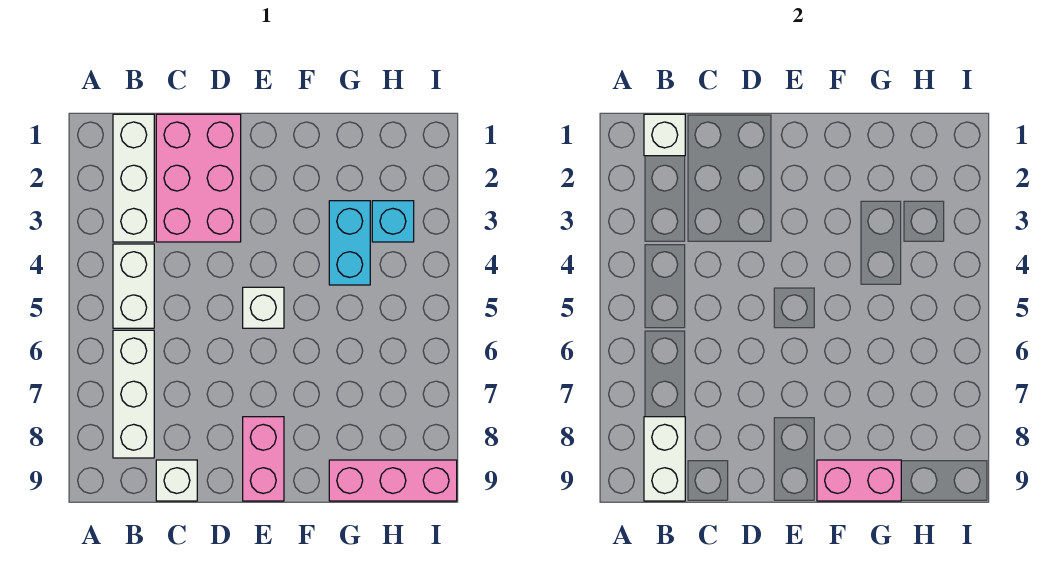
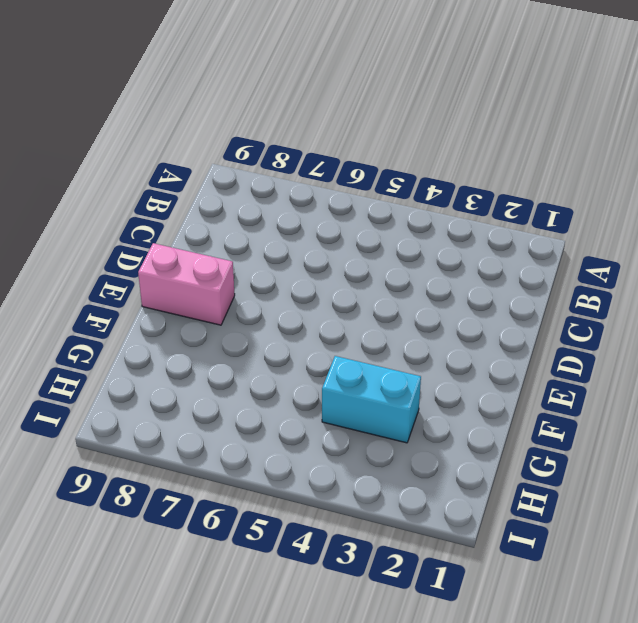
none -> white brick B1:B3 level 1
none -> white brick B4:B5 level 1
none -> white brick B6:B8 level 1

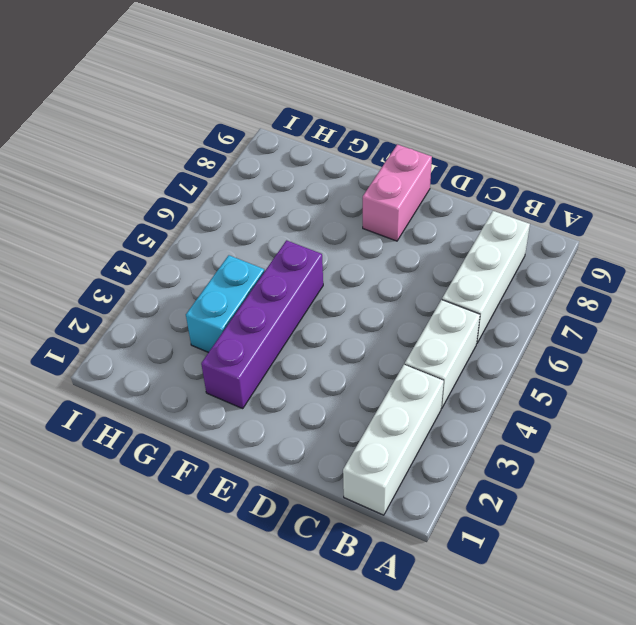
purple brick F2:F5 level 1 -> none
none -> pink brick C1:D3 level 1
none -> white brick C9 level 1
none -> white brick E5 level 1

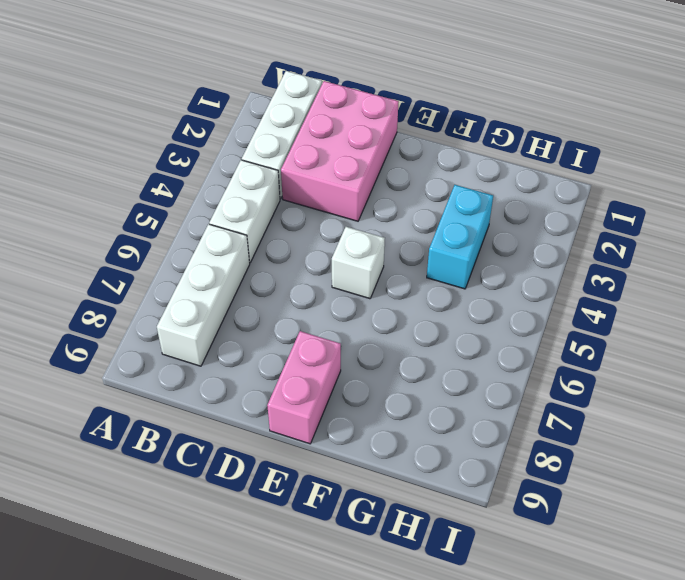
none -> white brick C9 level 1
none -> pink brick G9:I9 level 1
none -> cyan brick H3 level 1

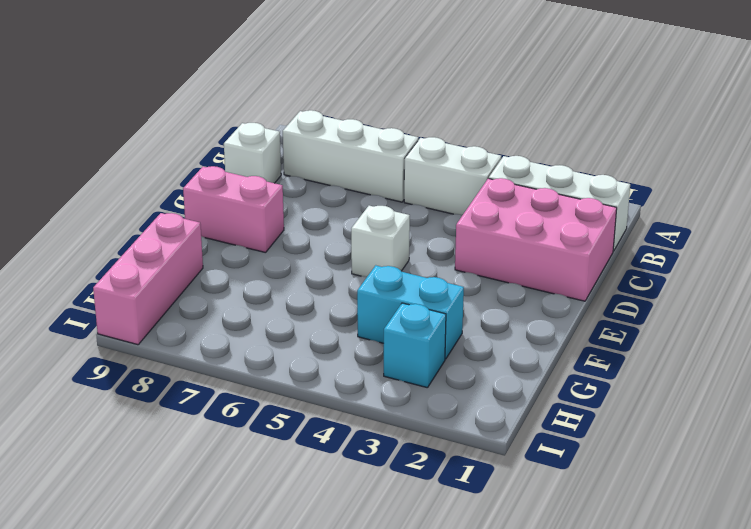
none -> white brick B1 level 2
none -> white brick B8:B9 level 2
none -> pink brick F9:G9 level 2

